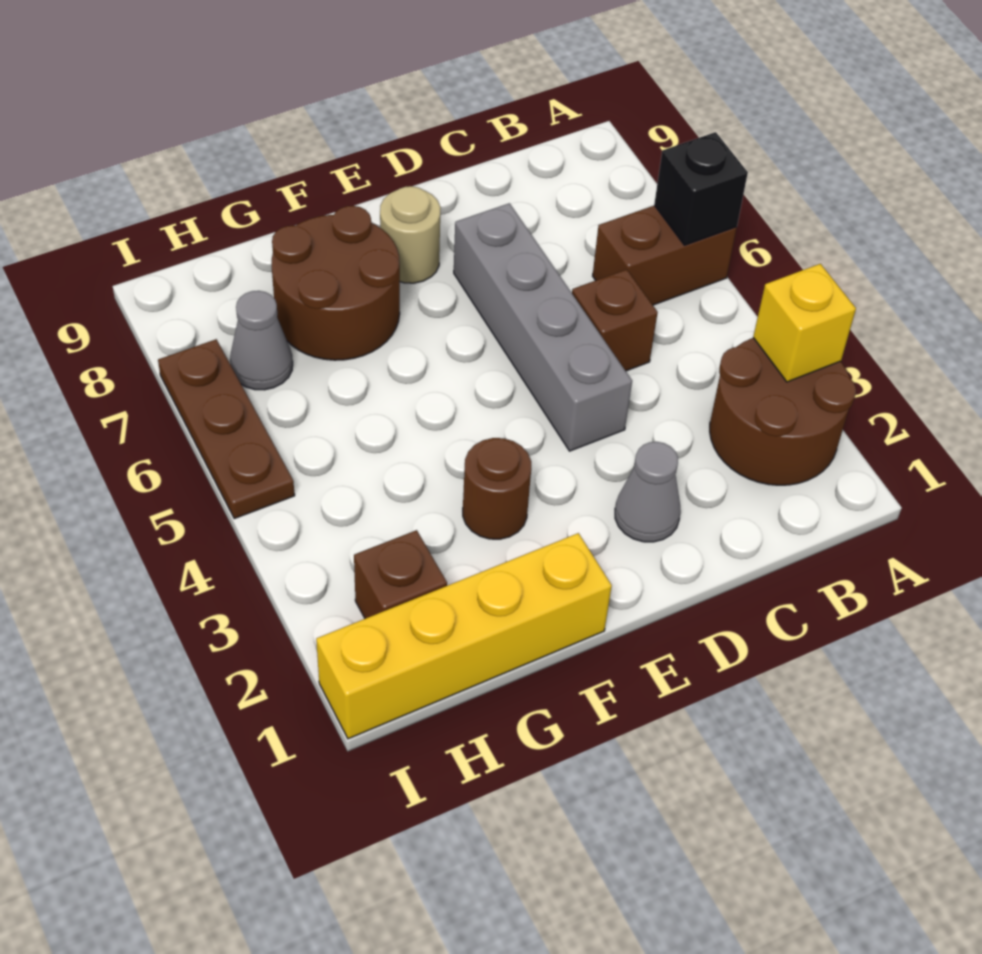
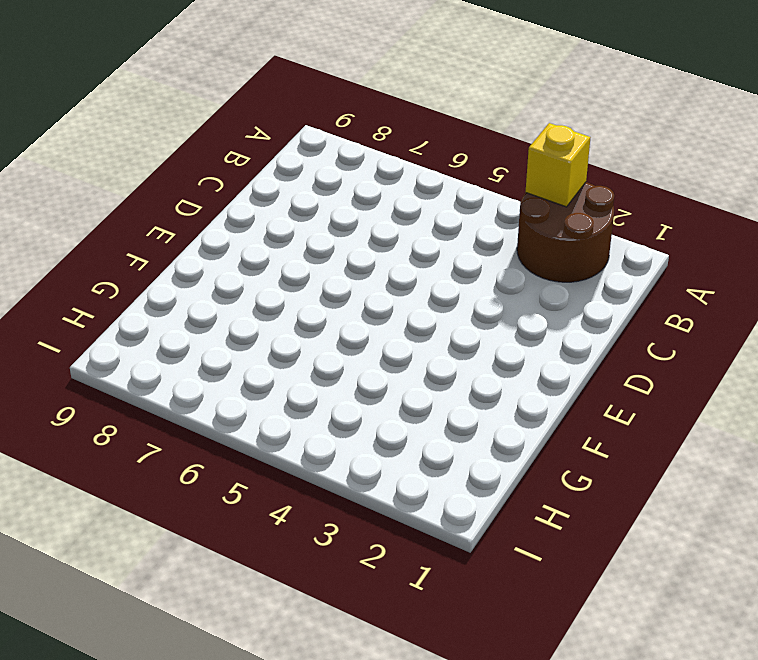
none -> brown brick A6:B6 level 1
none -> brown brick C5 level 1
none -> grey cone D2 level 1

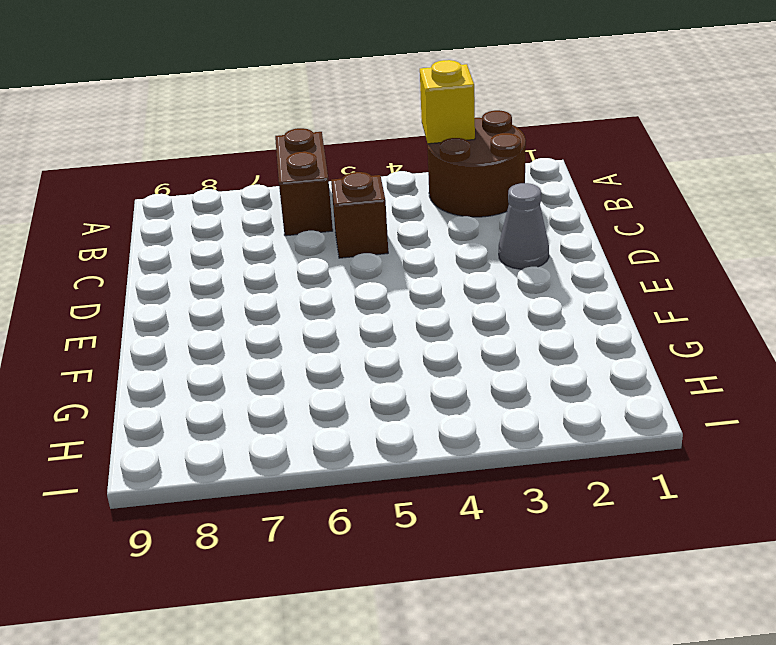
none -> grey brick D4:D7 level 1
none -> tan round brick E8 level 1
none -> yellow brick F1:I1 level 1

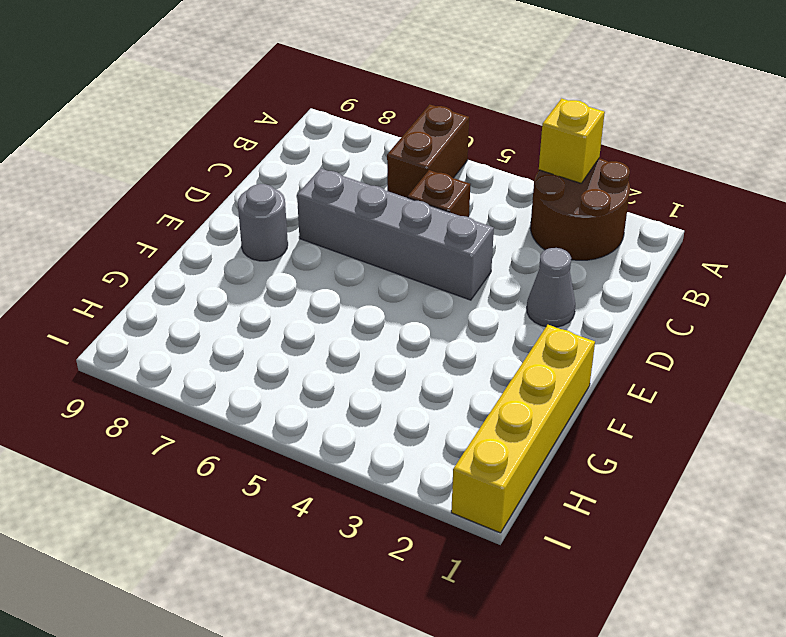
grey round brick E8 level 1 -> tan round brick E8 level 1
none -> brown round brick F3 level 1
none -> brown round brick F7:G8 level 1
none -> brown brick H2 level 1

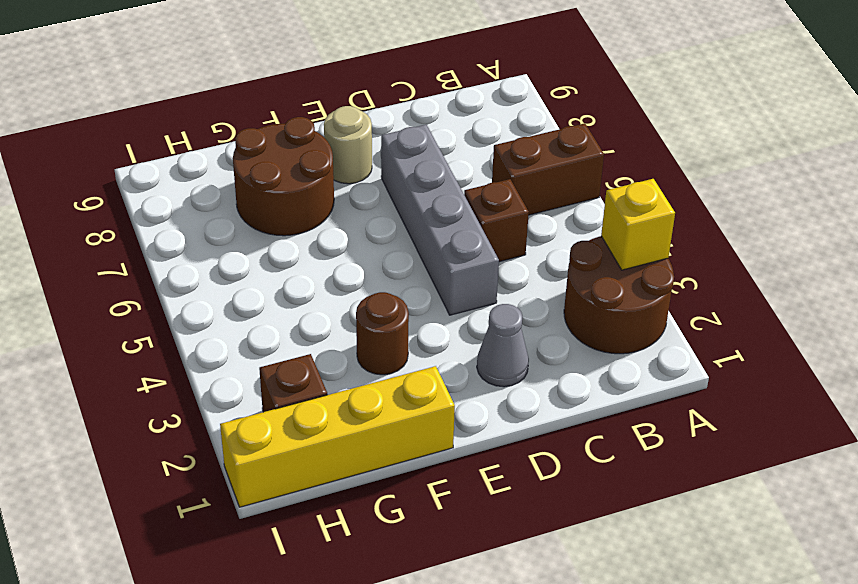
none -> grey cone H7 level 1
none -> brown plate I5:I7 level 1
none -> black brick A6 level 2

